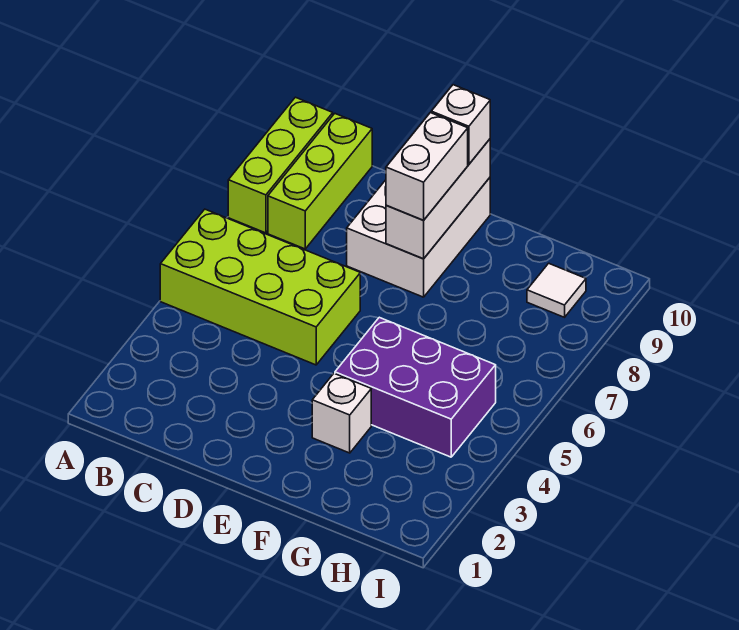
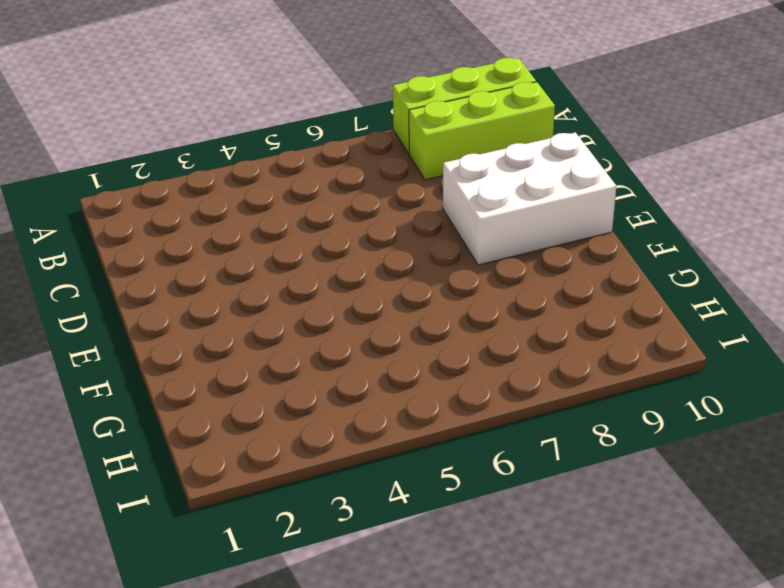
none -> lime brick A5:D6 level 1
none -> white brick F3 level 1

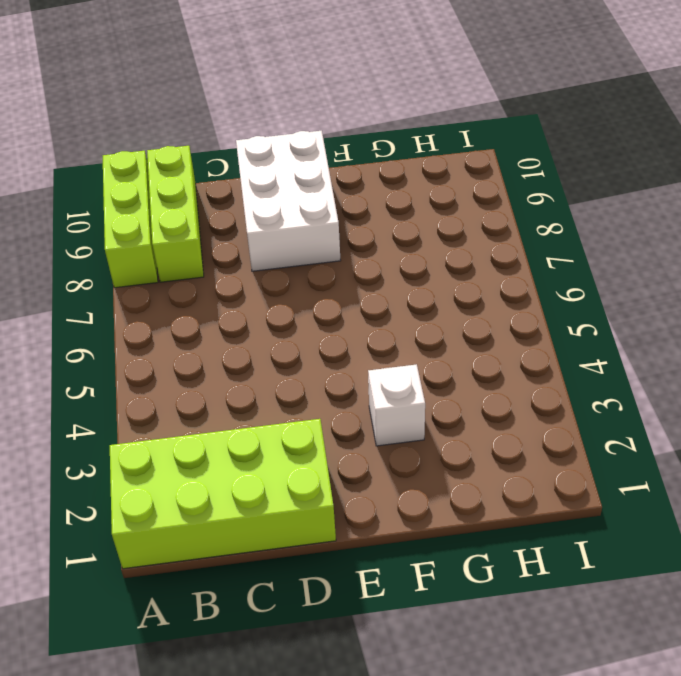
lime brick A1:D2 level 1 -> lime brick A5:D6 level 1
none -> purple brick F4:H5 level 1
none -> white tile H9 level 1

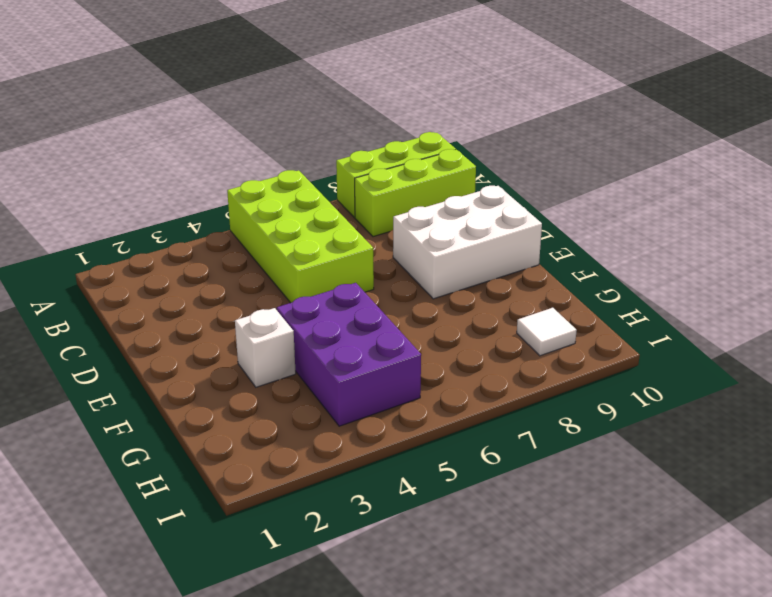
none -> white brick E8:E10 level 2
none -> white brick E8:E9 level 3

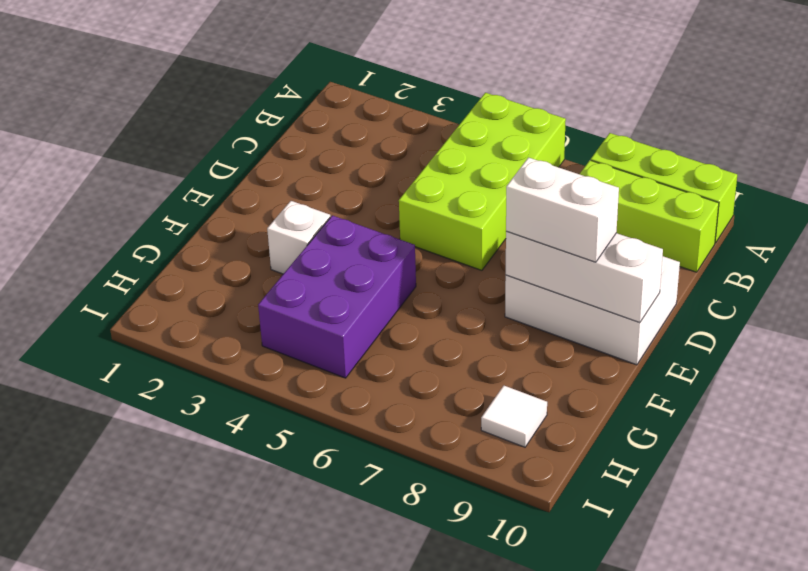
none -> white brick E10 level 3

